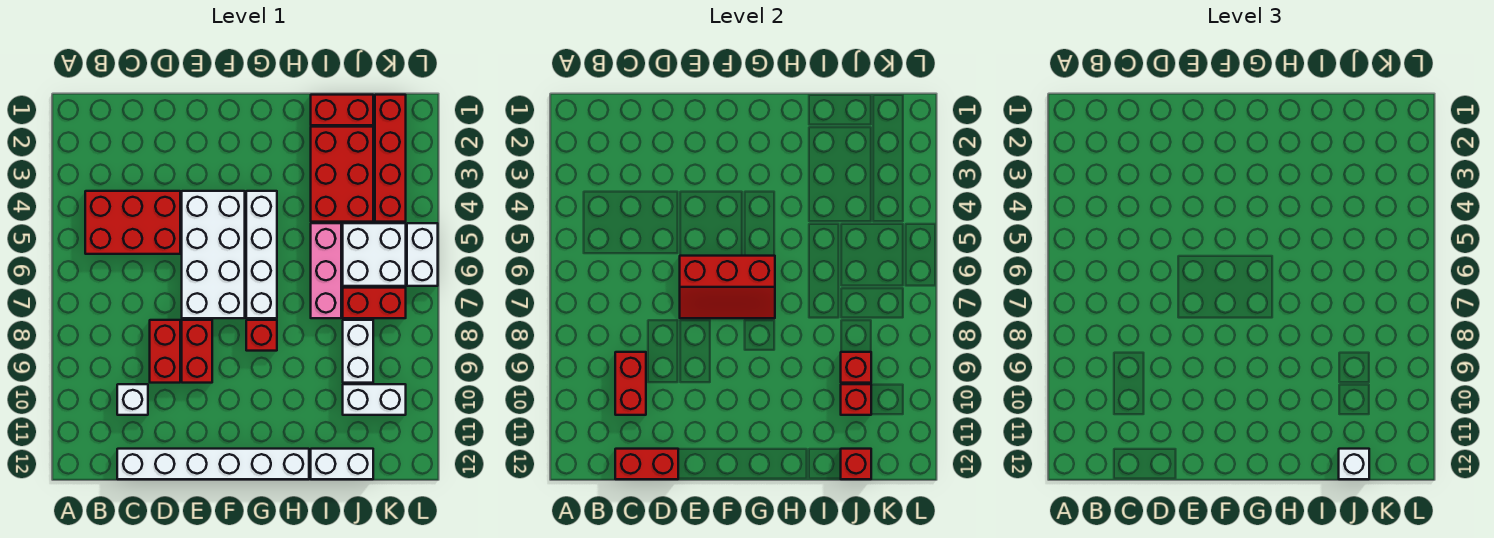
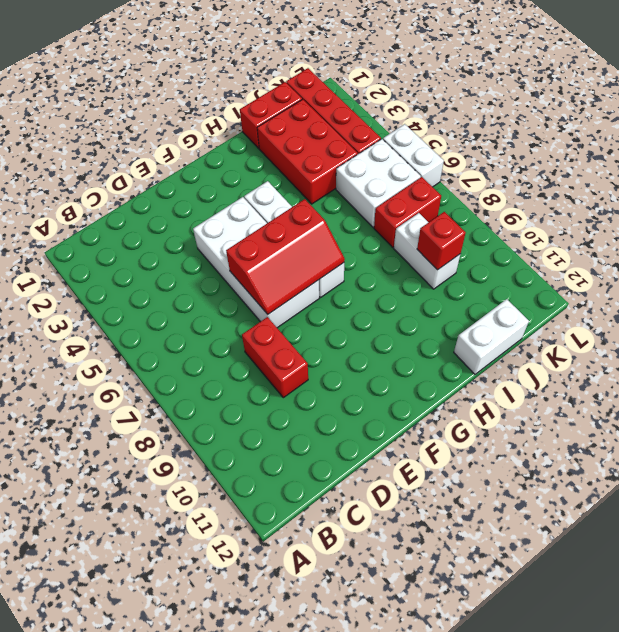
none -> red brick B4:D5 level 1
none -> white brick C10 level 1
none -> white brick C12:H12 level 1

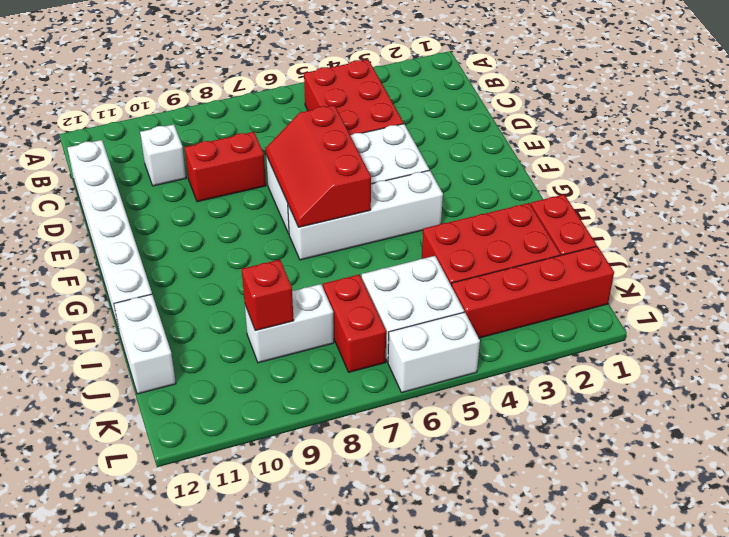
none -> red brick E8:E9 level 1
none -> red brick G8 level 1
none -> pink brick I5:I7 level 1

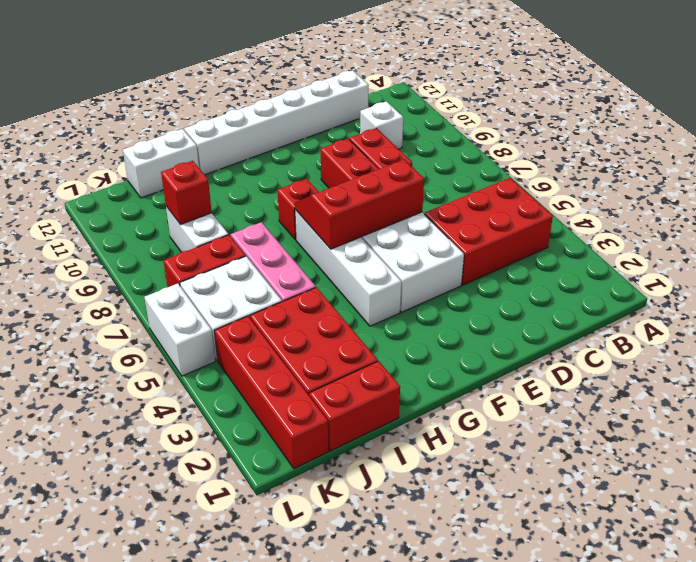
none -> white brick J10:K10 level 1
none -> red brick C9:C10 level 2
none -> red brick C12:D12 level 2

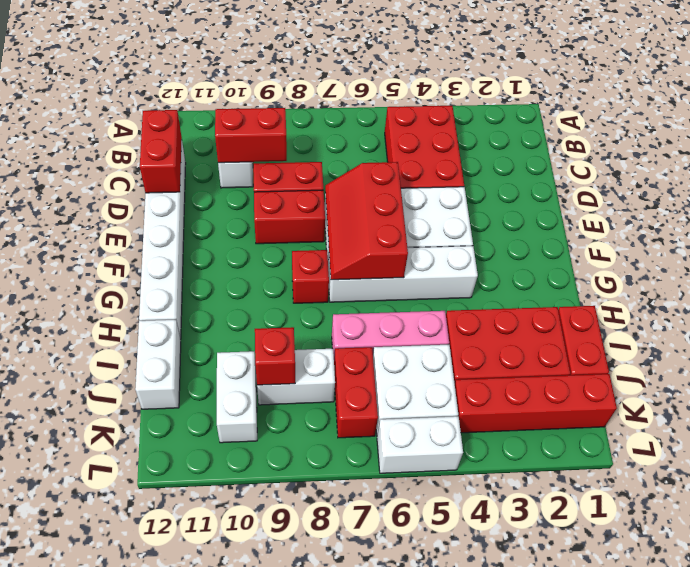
none -> red brick J10 level 2
none -> red brick J12 level 2
none -> white brick J12 level 3

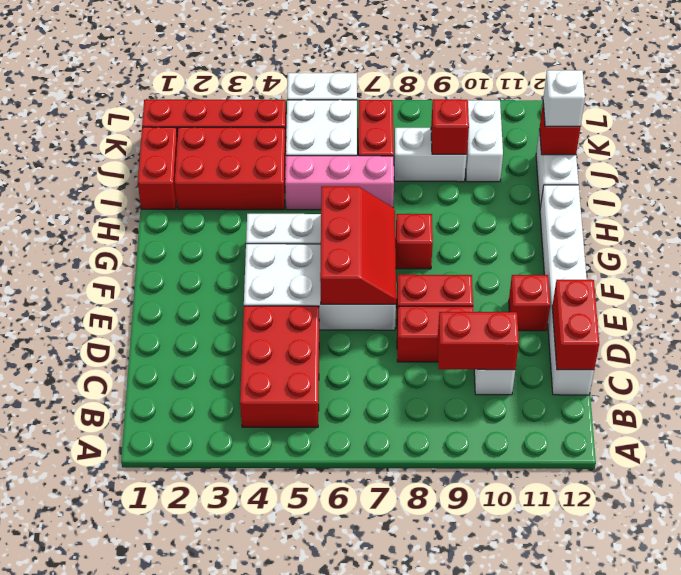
red brick E11 level 1 -> red brick J10 level 2

